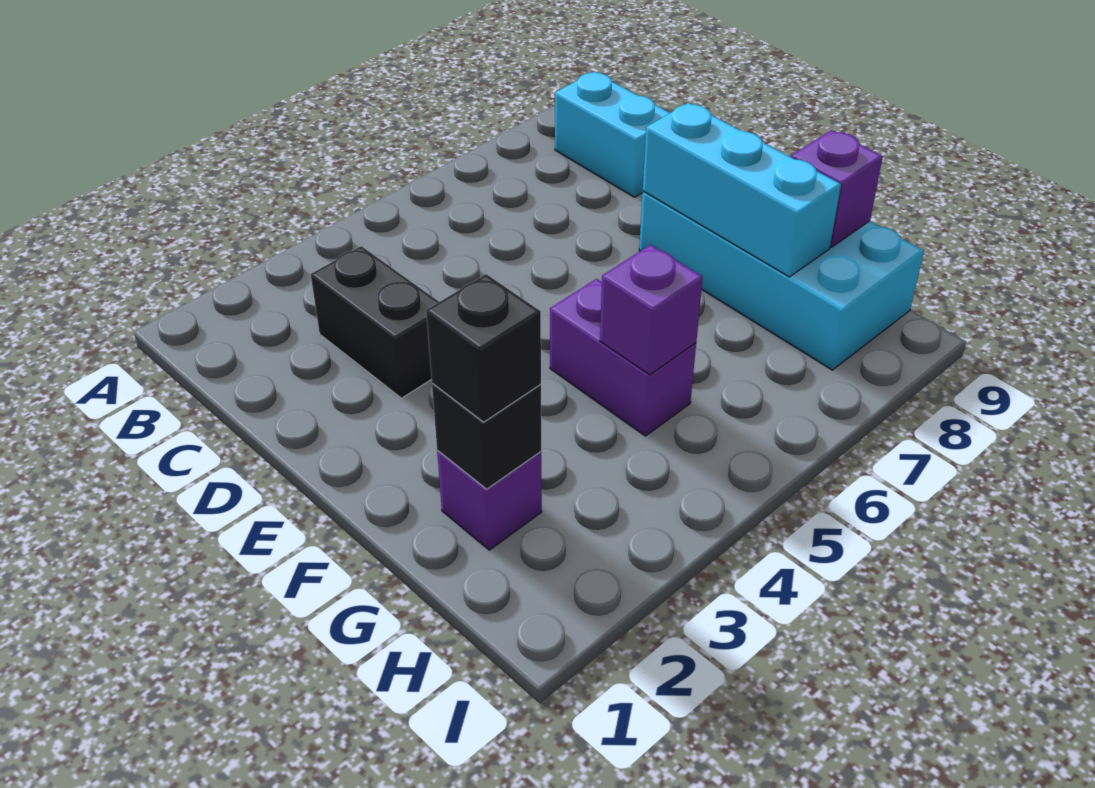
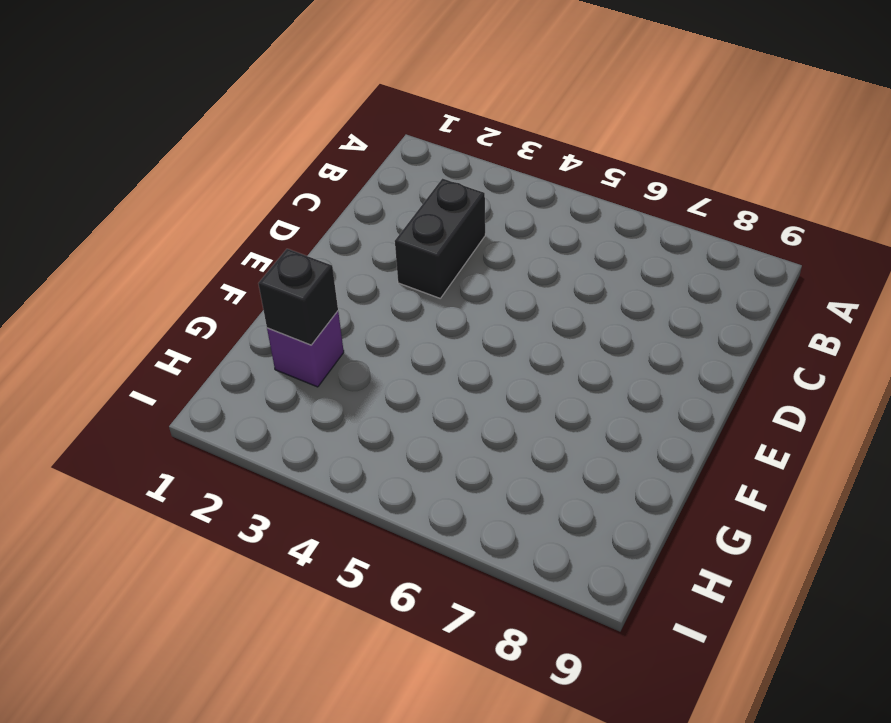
none -> cyan brick B9:C9 level 1
none -> cyan brick E8:H9 level 1

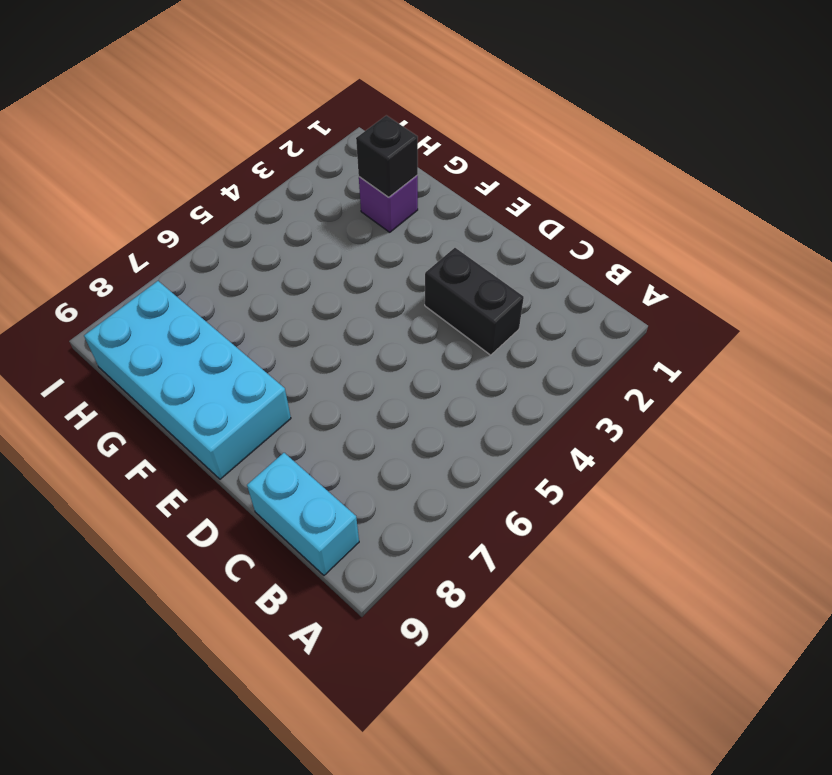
none -> purple brick F5:G5 level 1
none -> cyan brick E8:G8 level 2

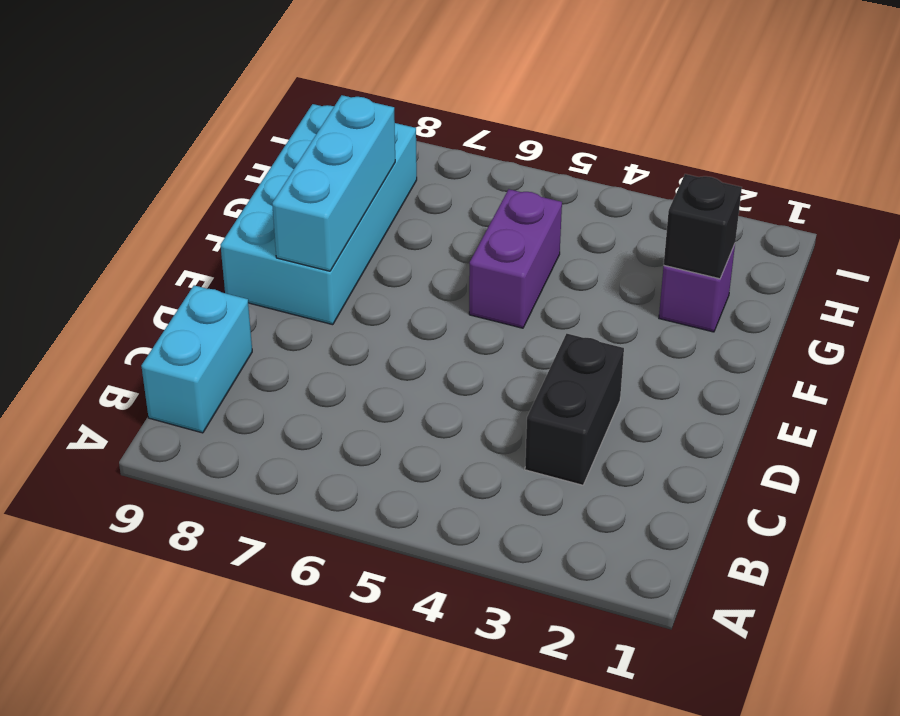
none -> purple brick G5 level 2
none -> purple brick G9 level 2

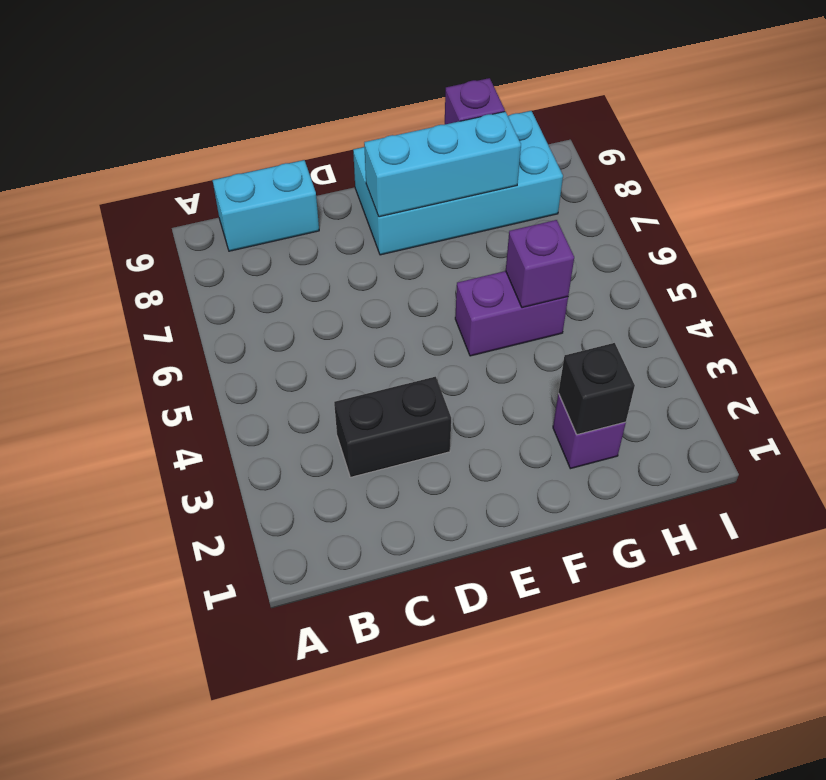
none -> black brick G2 level 3

